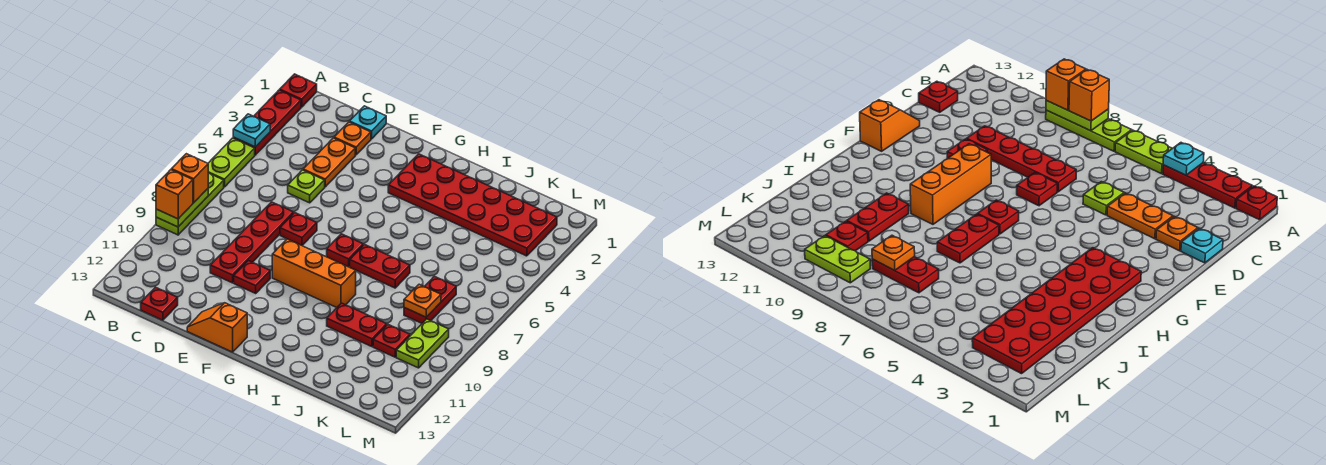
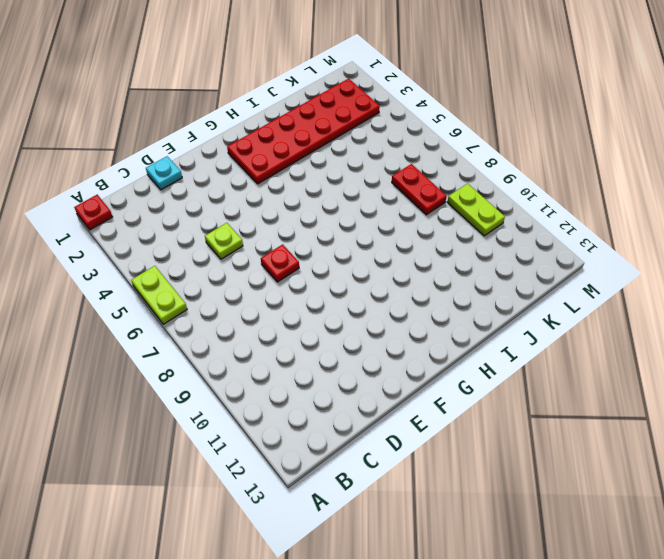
none -> red plate A2:A4 level 1
none -> lime plate A7:A9 level 1
none -> red plate C13 level 1

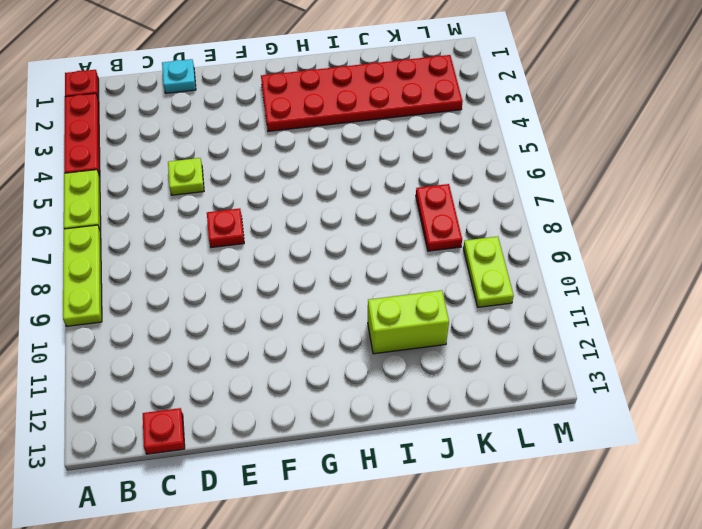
lime brick I11:J11 level 1 -> none
none -> orange plate D2 level 1
none -> orange plate D3:D4 level 1
none -> red plate D7:D10 level 1

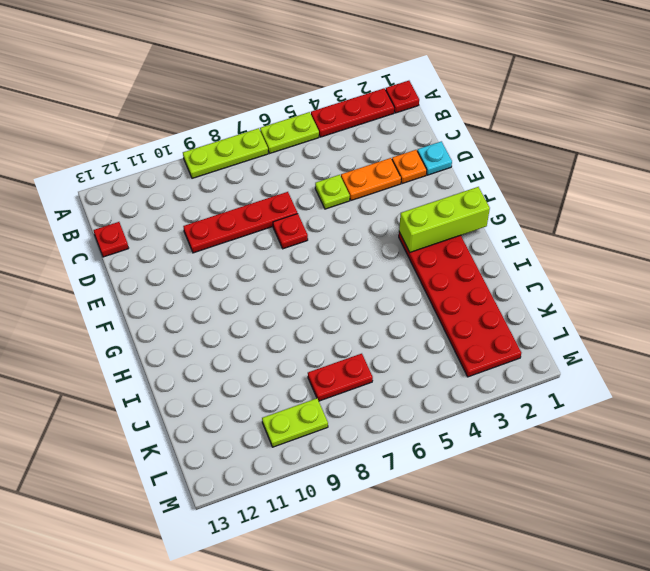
lime brick G1:G3 level 2 -> none
none -> red plate E10 level 1
none -> orange slope E13:F13 level 1 top F
none -> orange brick F9:H9 level 1

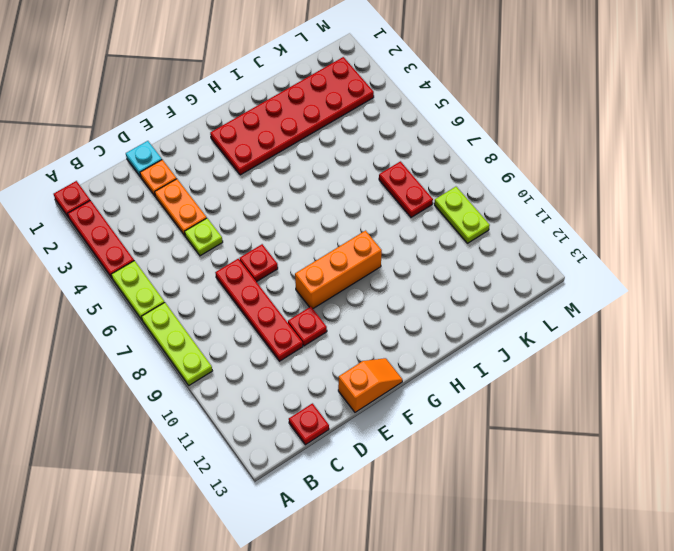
orange slope E13:F13 level 1 top E -> orange slope E13:F13 level 1 top F
none -> red plate G7 level 1
none -> red plate H7:I7 level 1
none -> red plate I10:J10 level 1

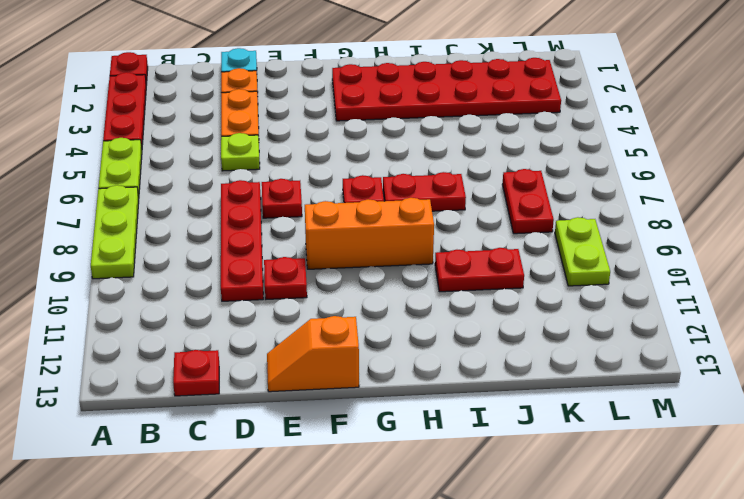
none -> red plate K10 level 1
none -> cyan plate A4 level 2
none -> lime plate A8:A9 level 2

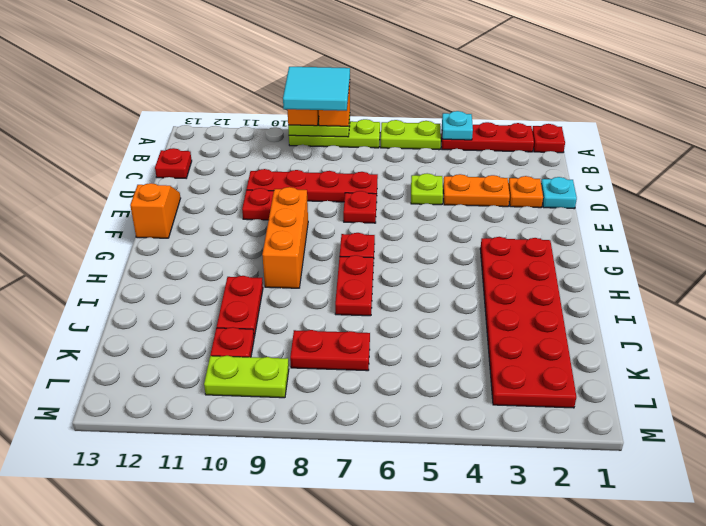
cyan tile A8:B9 level 4 -> none
none -> orange plate K8 level 2

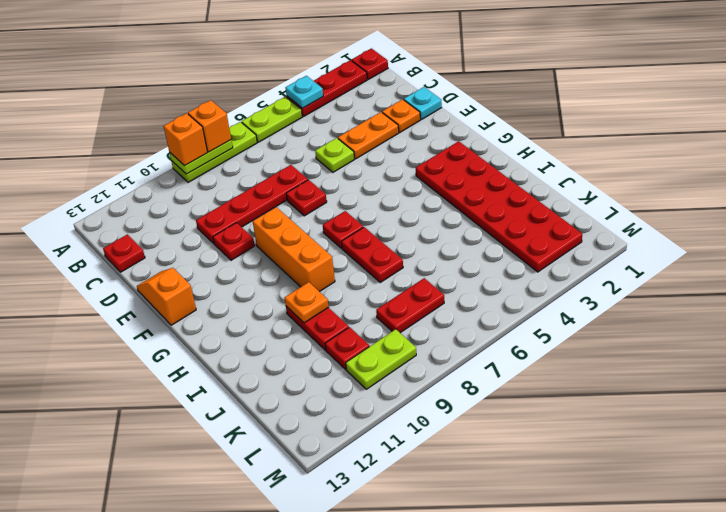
orange plate I10 level 2 -> orange plate K8 level 2

